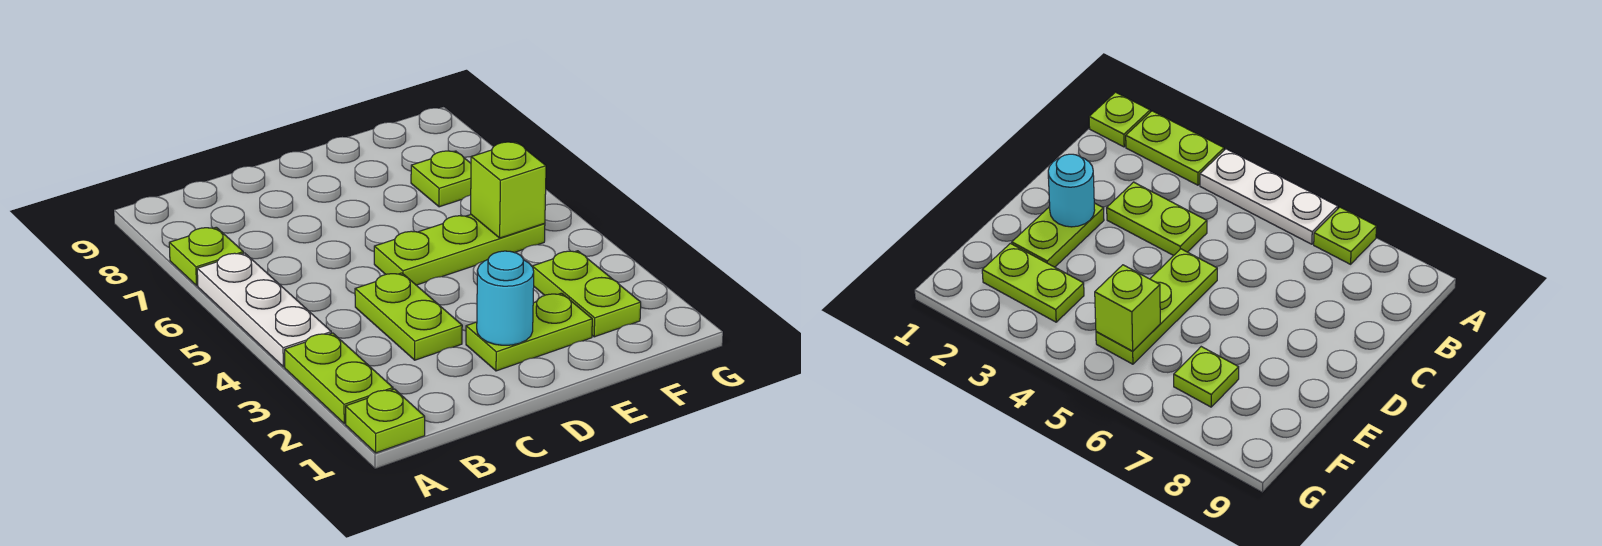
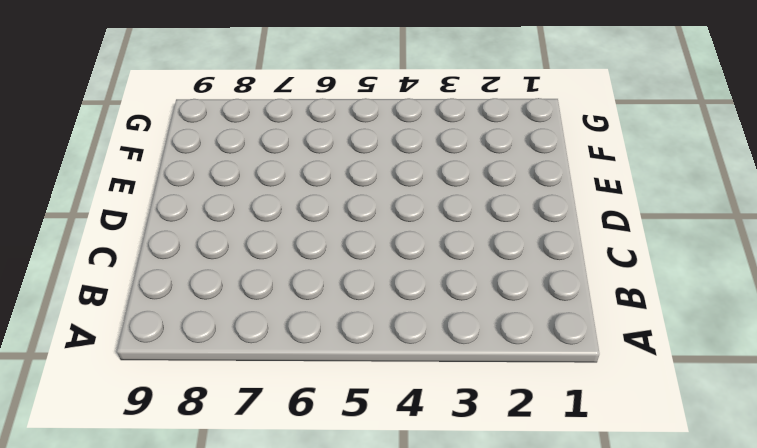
none -> lime plate A1 level 1
none -> lime plate A2:A3 level 1

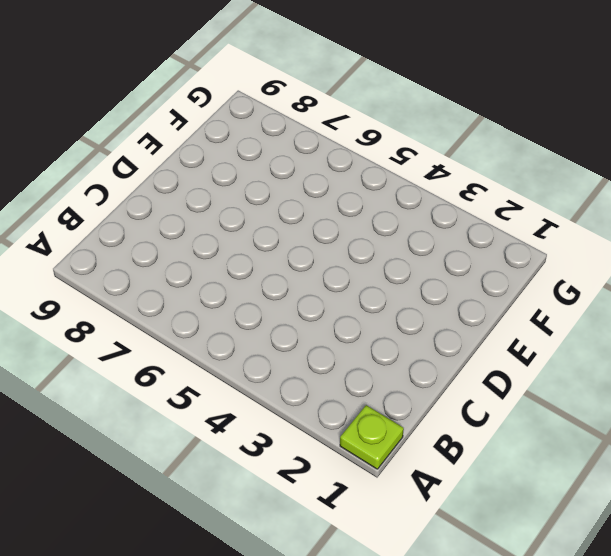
none -> lime plate A2:A3 level 1
none -> white plate A4:A6 level 1

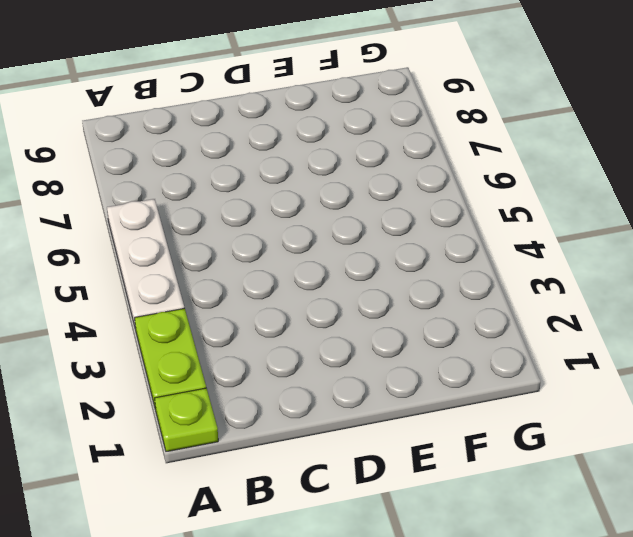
none -> lime plate A7 level 1
none -> lime plate C3:C4 level 1

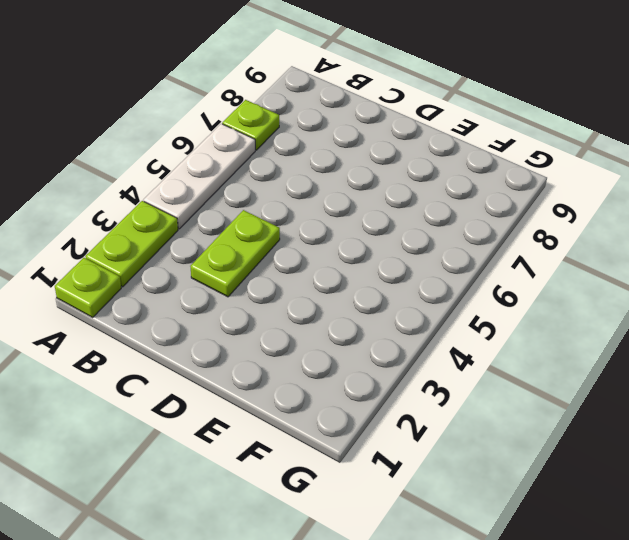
none -> lime plate D2:E2 level 1
none -> lime plate D5:F5 level 1

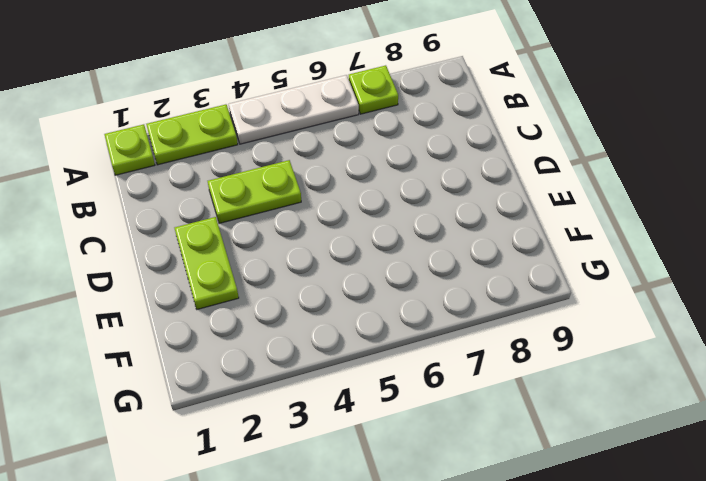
none -> lime plate D5:F5 level 1
none -> lime plate F2:F3 level 1

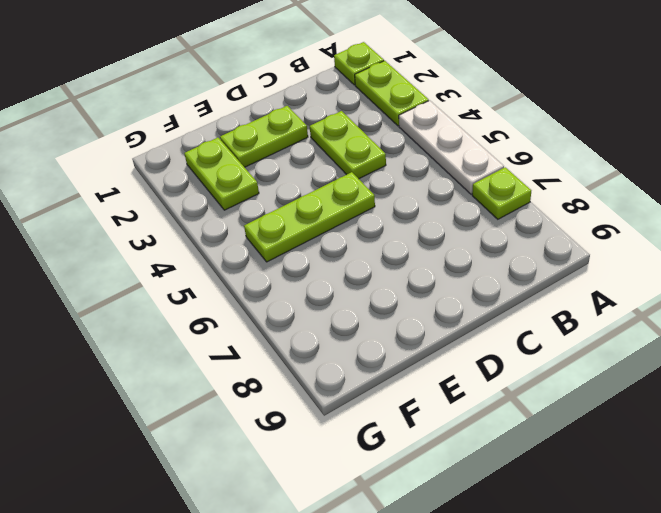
none -> lime plate F7 level 1
none -> cyan round brick D2 level 2

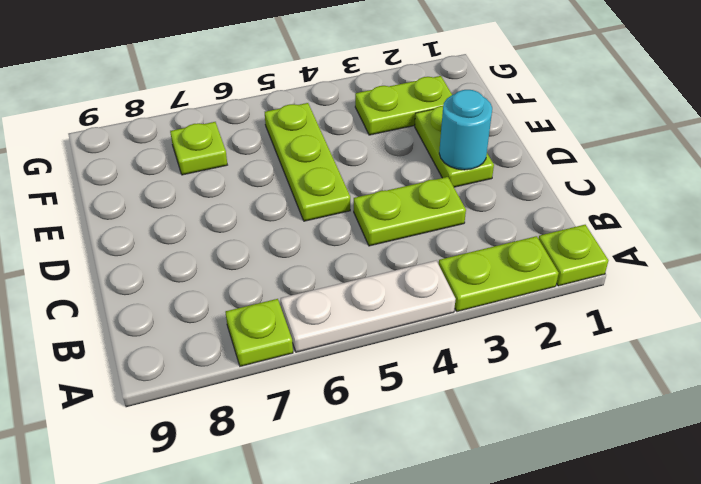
none -> lime brick F5 level 2

